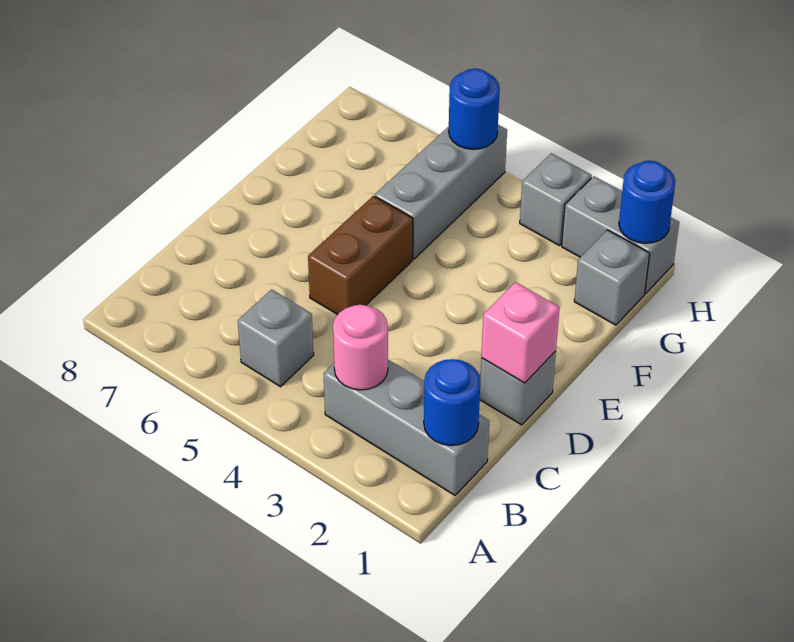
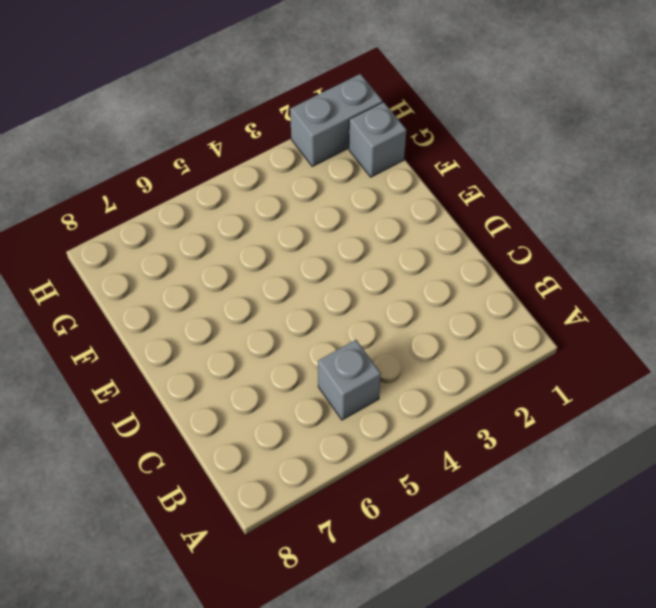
none -> grey brick B1:B3 level 1
none -> grey brick D1 level 1
none -> brown brick D5:E5 level 1

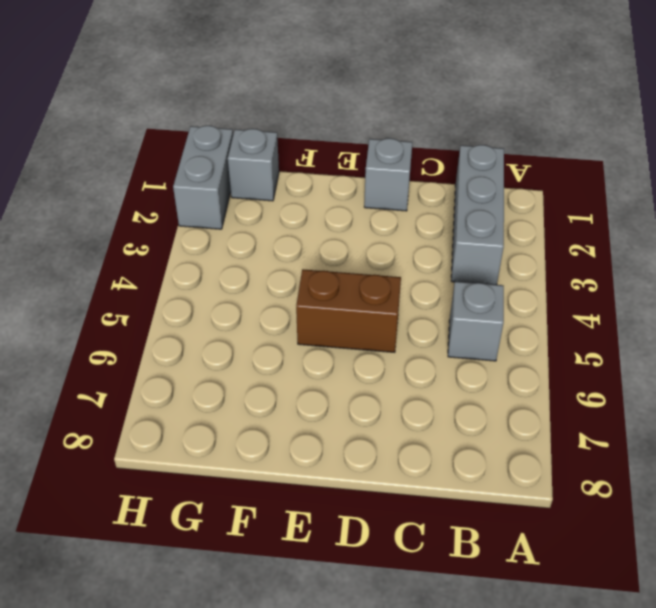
none -> grey brick F5:H5 level 1
none -> grey brick H3 level 1
none -> blue round brick B1 level 2

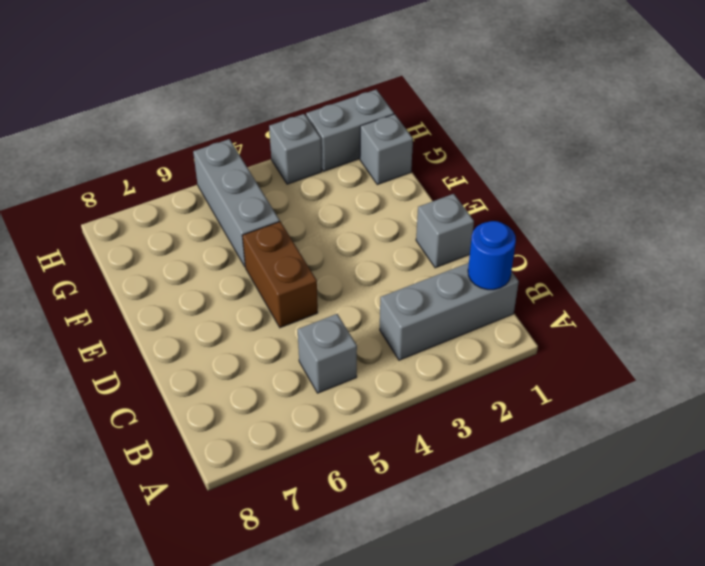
none -> pink round brick B3 level 2
none -> pink brick D1 level 2
none -> blue round brick H1 level 2

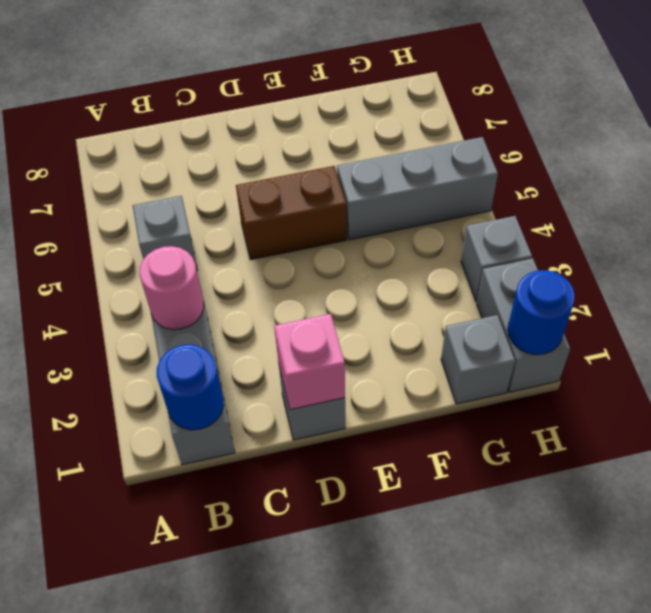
none -> blue round brick H5 level 2

